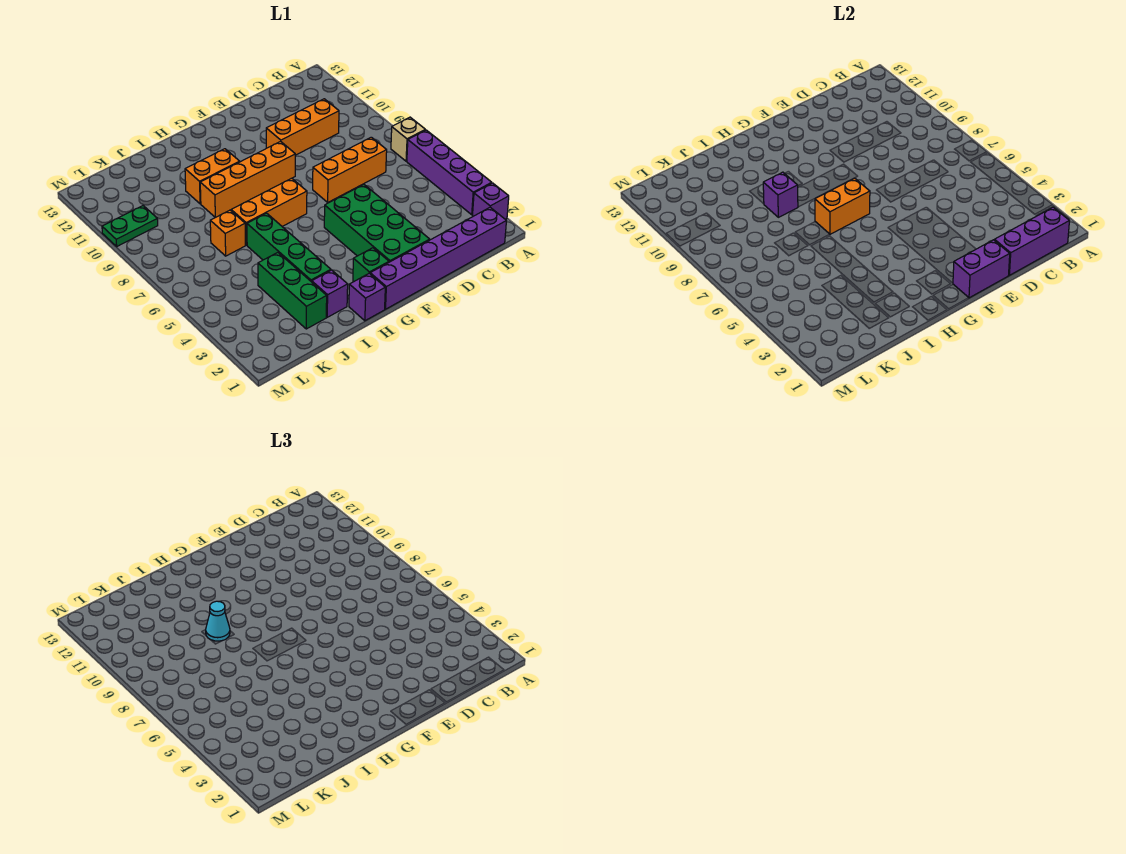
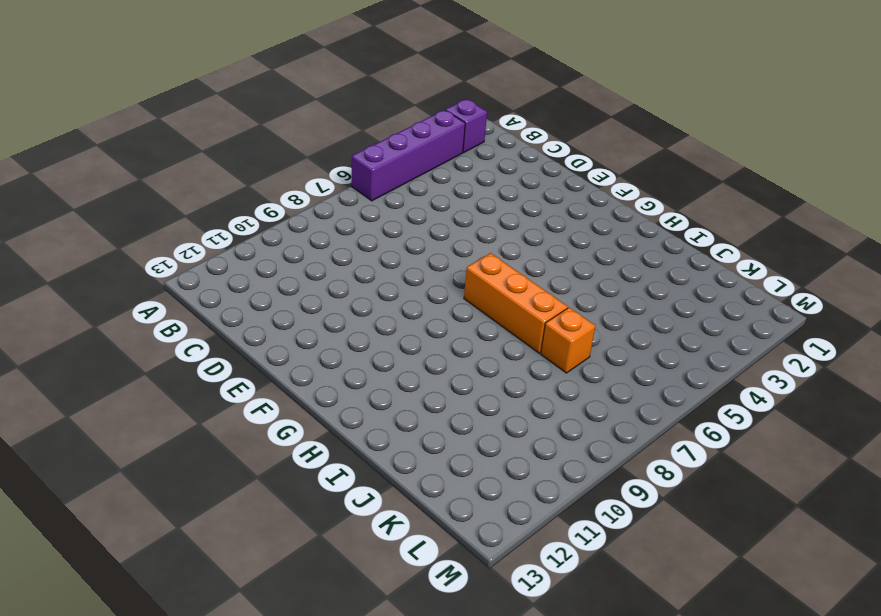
none -> tan brick A7 level 1
none -> purple brick B1:G1 level 1
none -> orange brick C7:E7 level 1

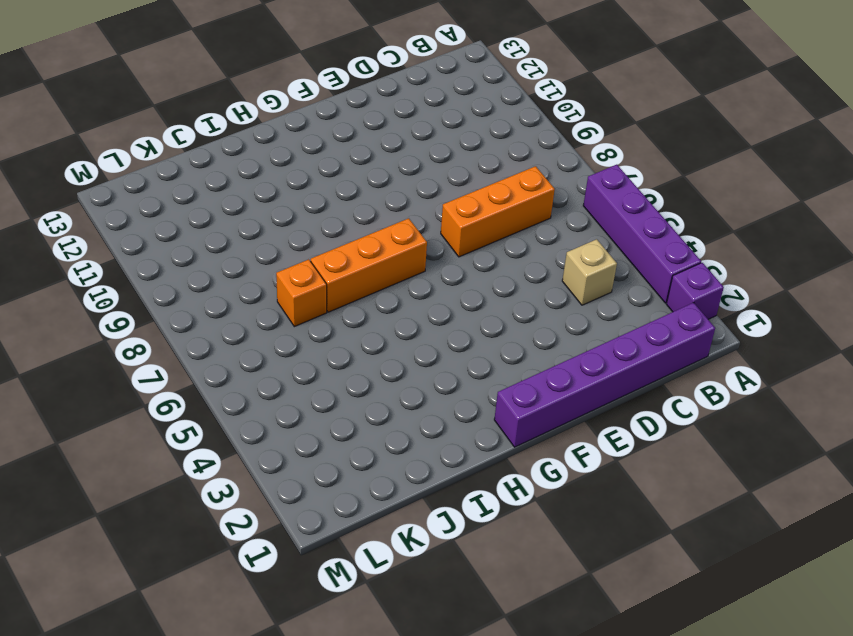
tan brick C4 level 1 -> tan brick A7 level 1
none -> orange brick C10:E10 level 1
none -> green brick E2:F5 level 1
none -> orange brick F9:I9 level 1

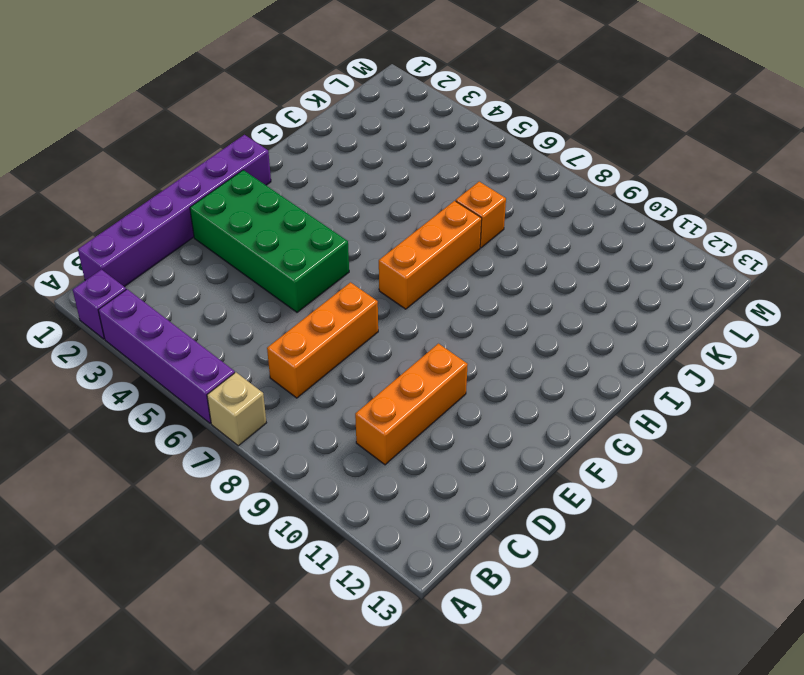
none -> orange brick F9:I9 level 1
none -> green brick G2 level 1
none -> purple brick H1 level 1

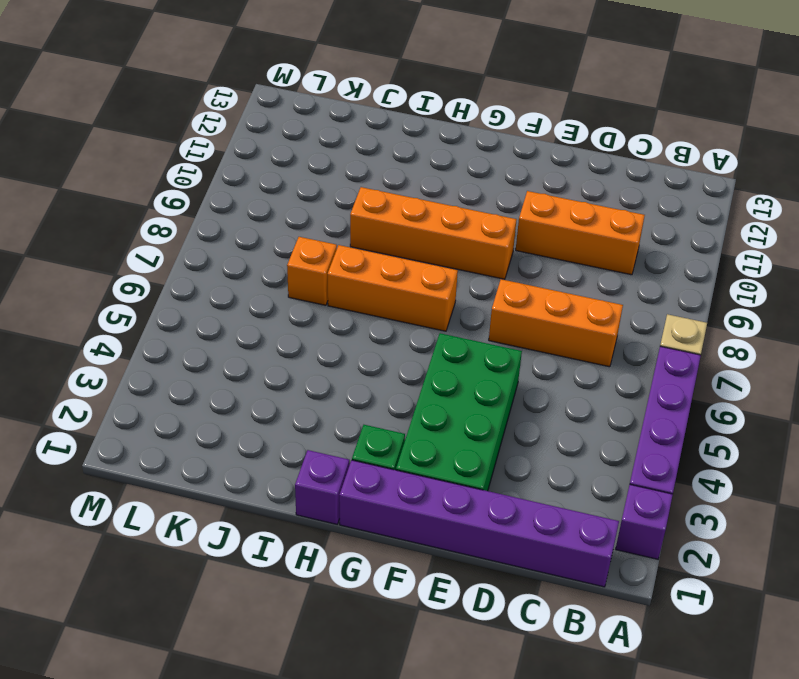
none -> orange brick H10:I10 level 1
none -> purple brick I2 level 1
none -> green brick I3:I6 level 1

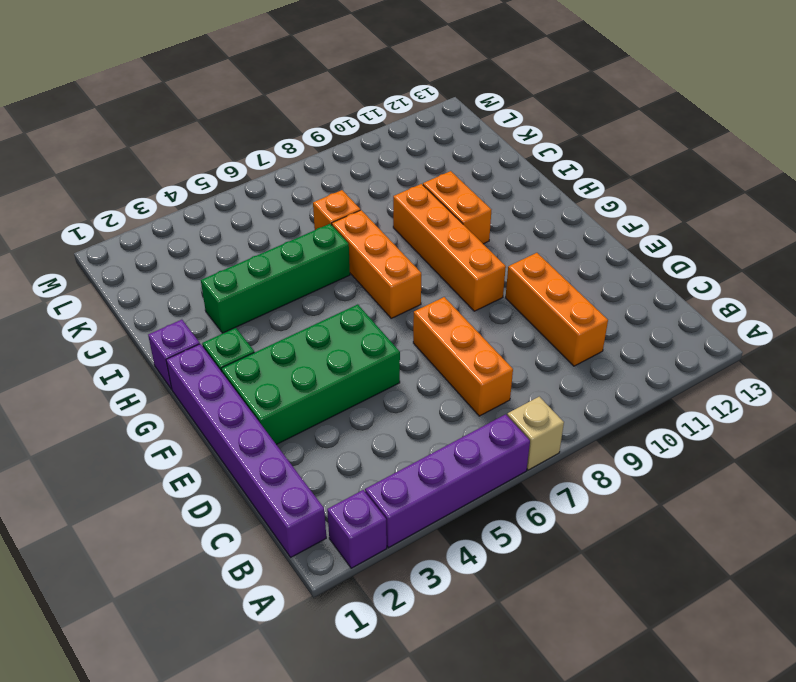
none -> purple brick I2 level 1
none -> green brick J2:J4 level 1
none -> green plate L10:M10 level 1

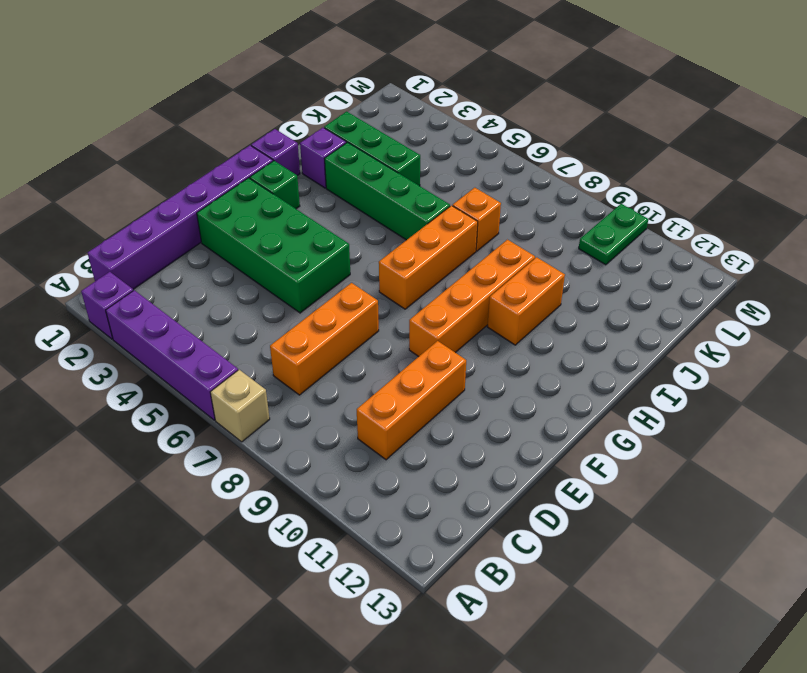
none -> purple brick B1:D1 level 2
none -> purple brick E1:F1 level 2
none -> orange brick G7:H7 level 2

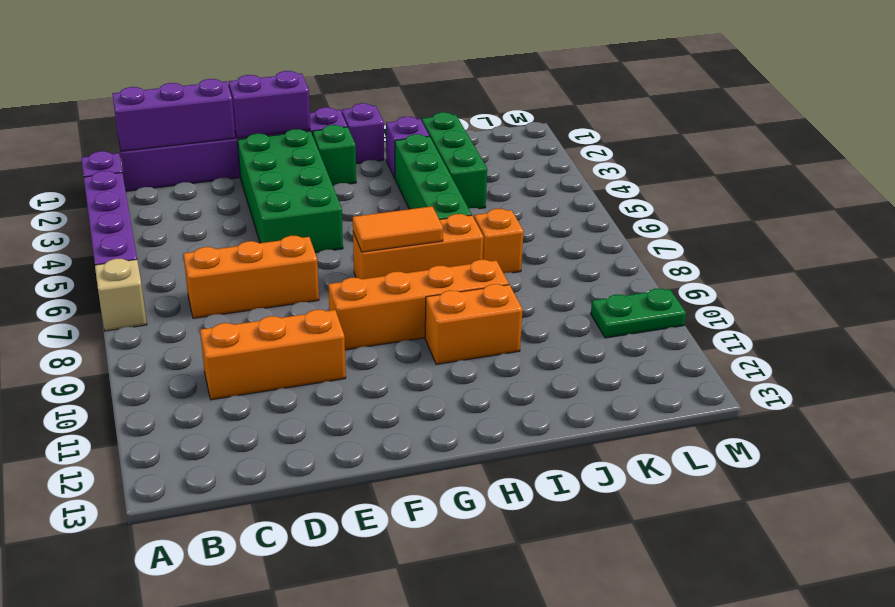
orange tile G7:H7 level 2 -> orange brick G7:H7 level 2
none -> purple brick I9 level 2
none -> cyan cone I9 level 3

